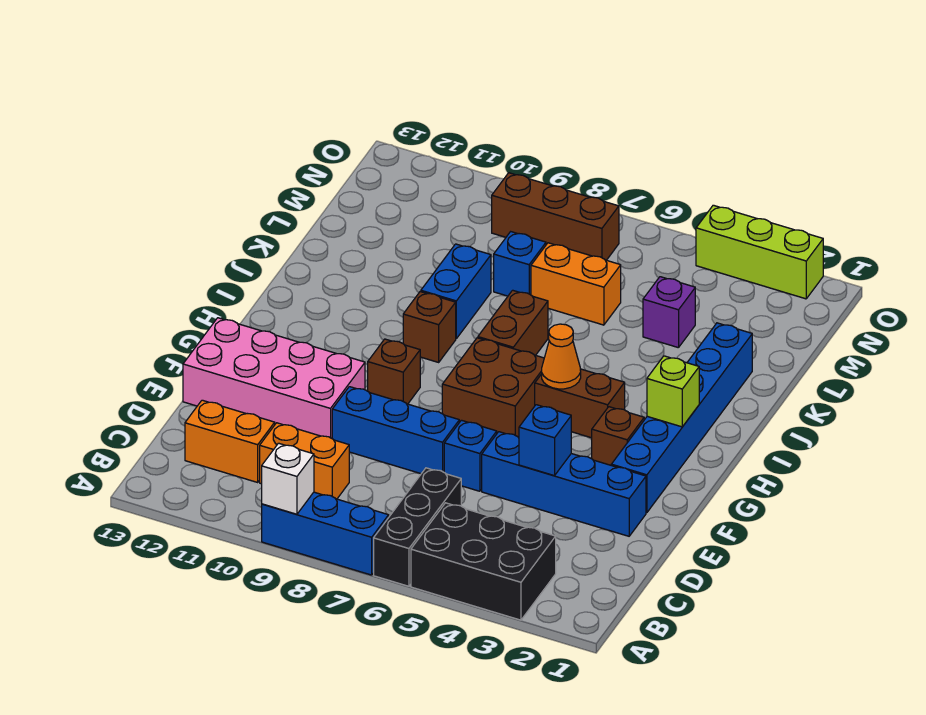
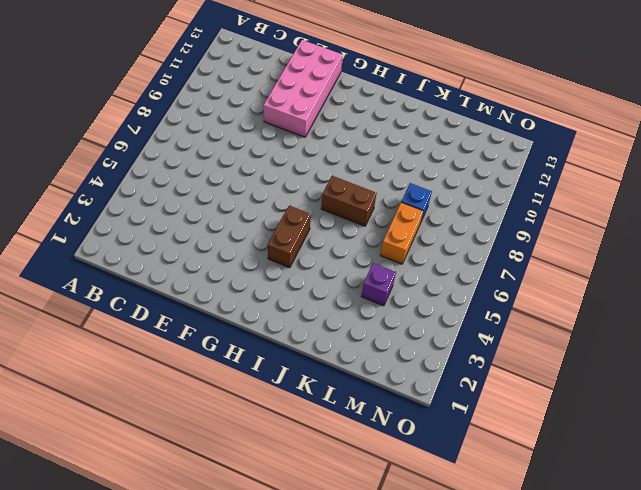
none -> black brick A3:B5 level 1
none -> black brick A6:C6 level 1
none -> blue brick A7:A9 level 1

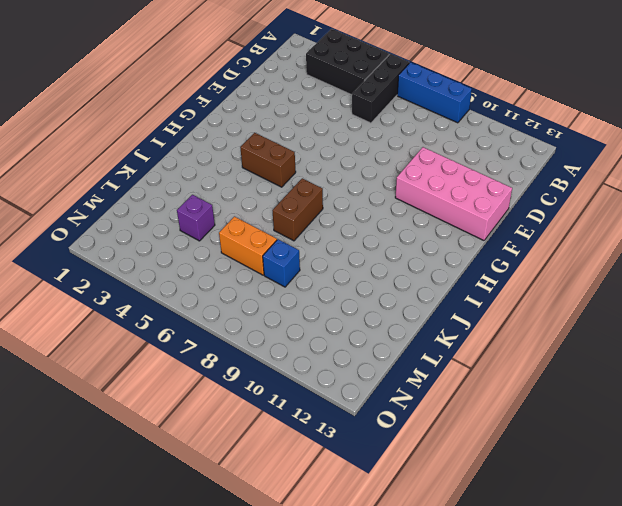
none -> orange brick C9:C10 level 1
none -> orange brick C11:C12 level 1
none -> blue brick E2:E5 level 1

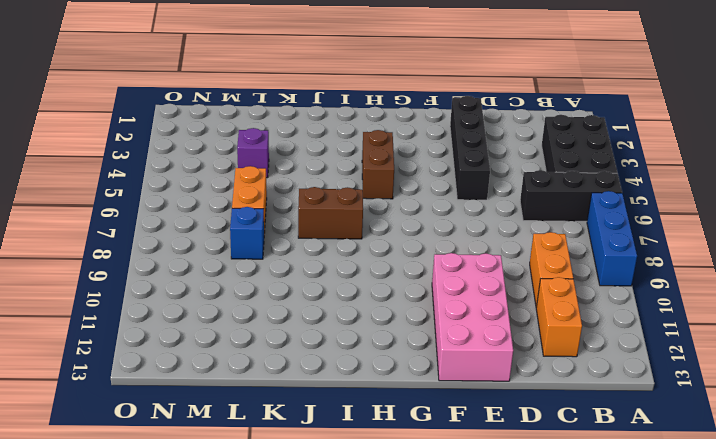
black brick E2:E5 level 1 -> blue brick E2:E5 level 1
none -> blue brick E6 level 1
none -> blue brick E7:E9 level 1
none -> blue brick F2:K2 level 1

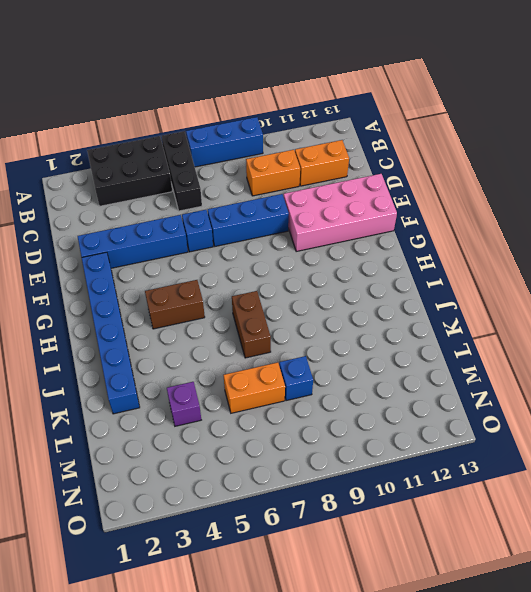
none -> brown brick G3 level 1
none -> brown brick G6:H7 level 1
none -> brown brick G9 level 1

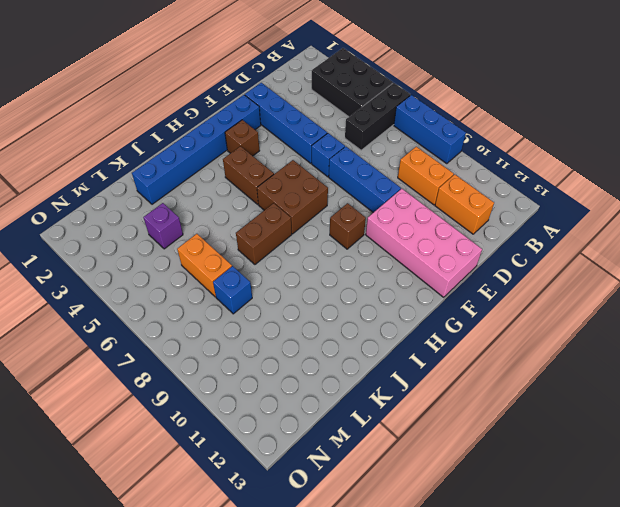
none -> brown brick I9 level 1
none -> blue brick J9:K9 level 1
none -> brown brick N7:N9 level 1

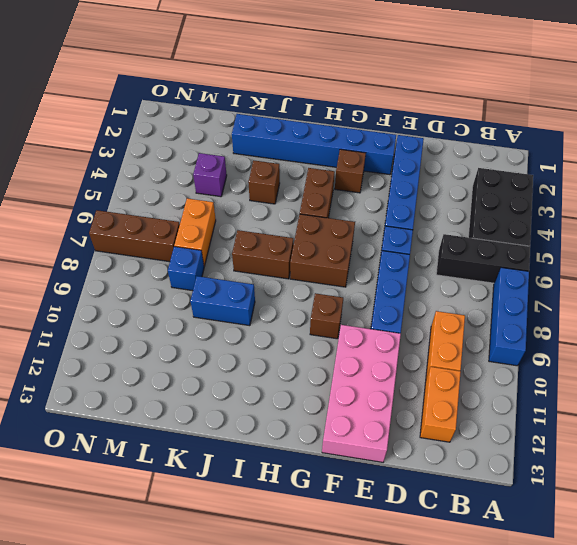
brown brick J4 level 1 -> brown brick I9 level 1
brown brick M7:O7 level 1 -> brown brick N7:N9 level 1
none -> lime brick O2:O4 level 1
none -> white brick A9 level 2
none -> blue brick E4 level 2

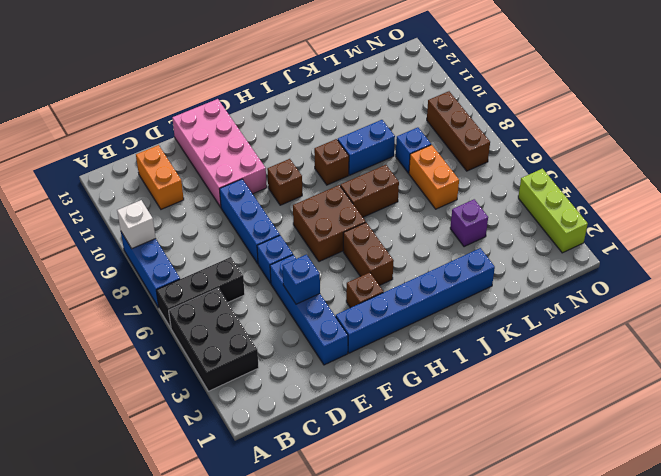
none -> orange brick C9:C10 level 1
none -> lime brick H2 level 2
none -> orange cone H5 level 2

